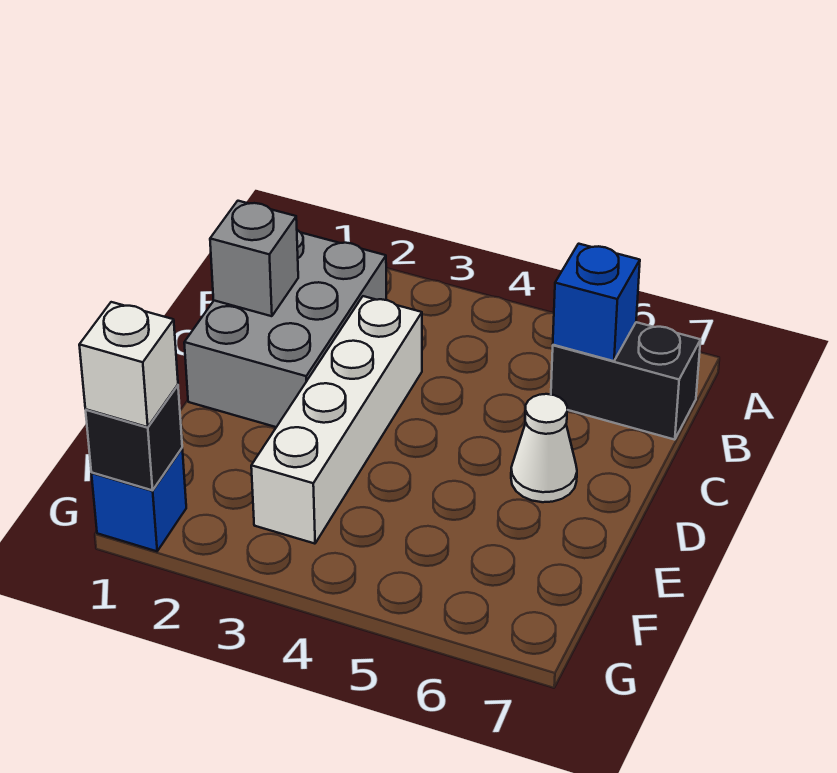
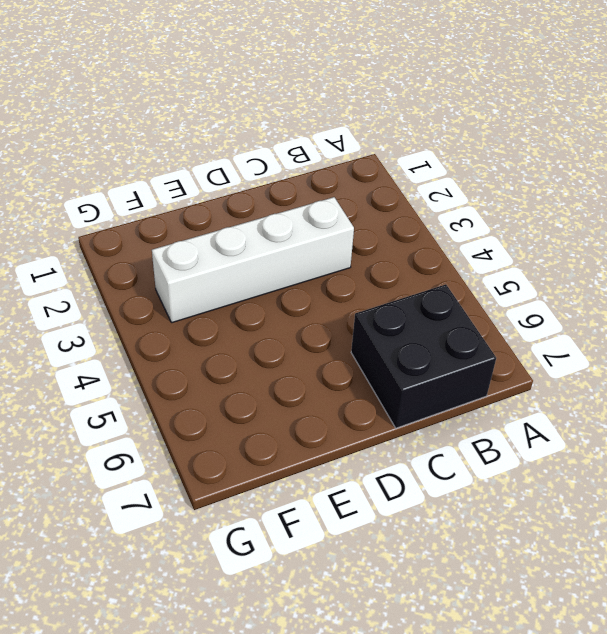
black brick B6:C7 level 1 -> black brick B6:B7 level 1
none -> grey brick B1:D2 level 1
none -> white cone D6 level 1

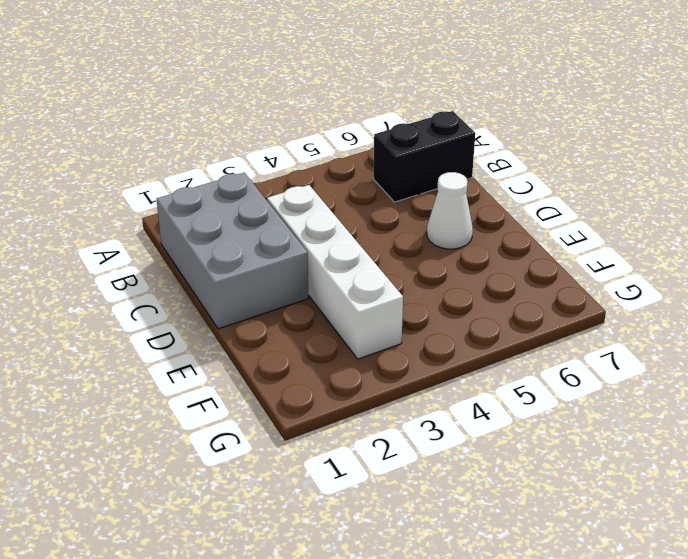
none -> blue brick G1 level 1
none -> blue brick B6 level 2

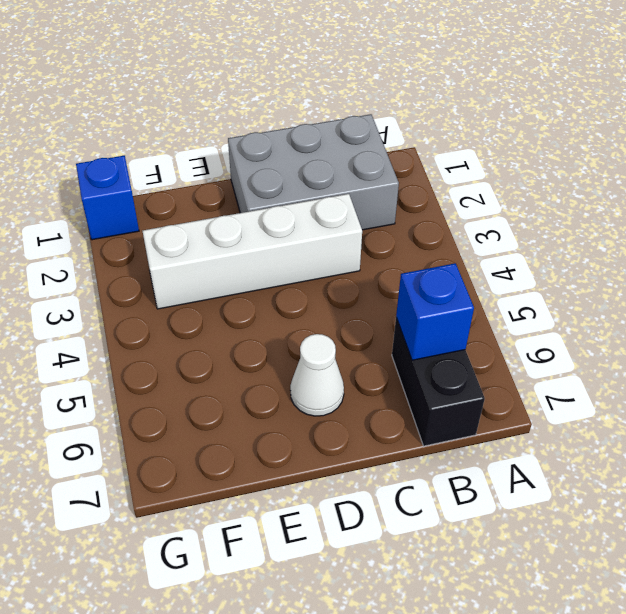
none -> grey brick C1 level 2
none -> black brick G1 level 2

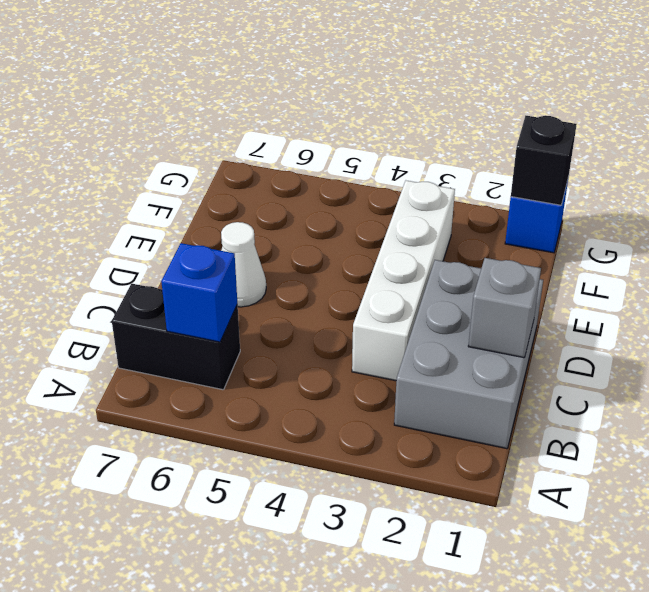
none -> white brick G1 level 3

